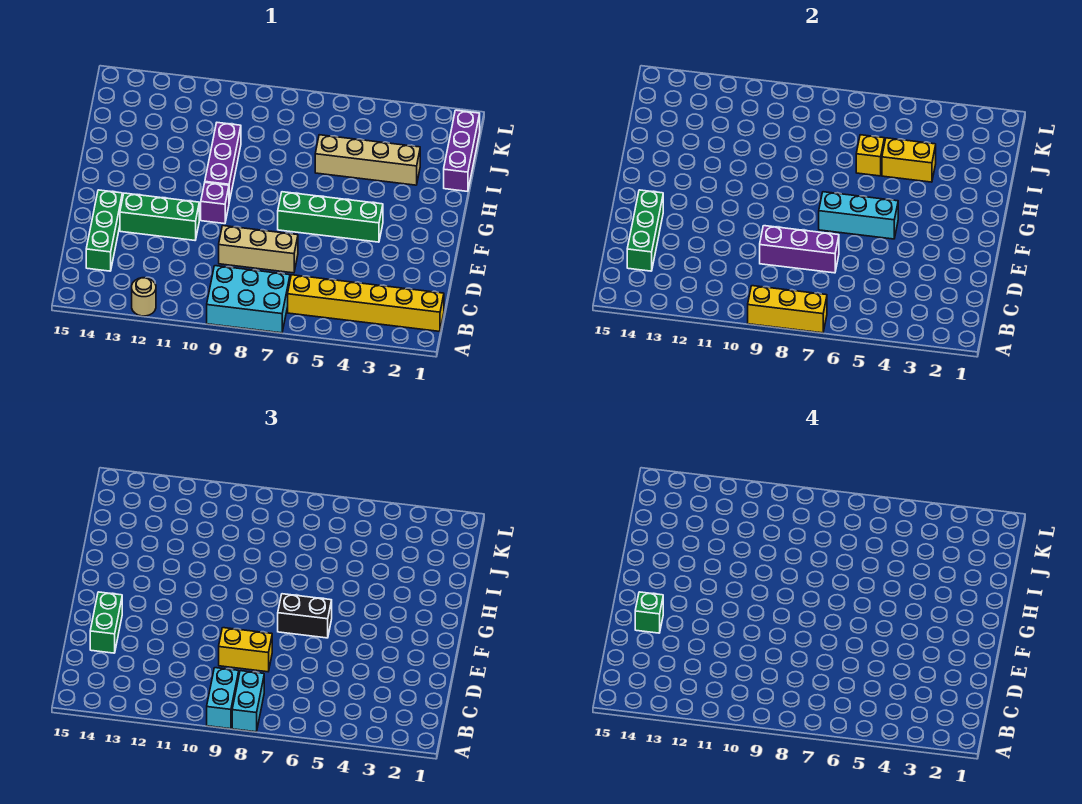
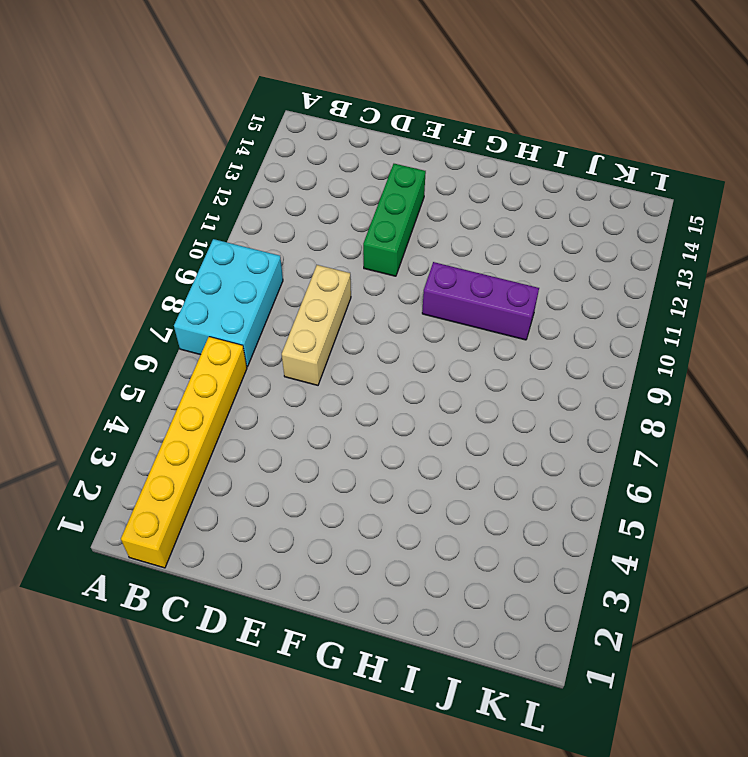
none -> tan round brick A12 level 1
none -> green brick C14:E14 level 1
none -> green brick F4:F7 level 1

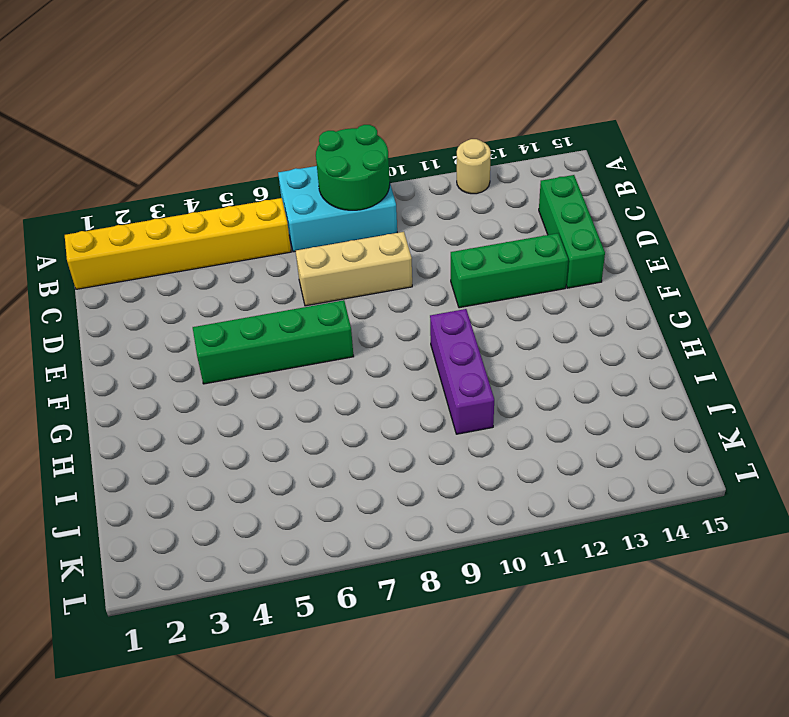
green round brick A8:B9 level 2 -> yellow brick A7:A9 level 2
none -> purple brick F10 level 1
none -> purple brick I1:K1 level 1
none -> tan brick I3:I6 level 1

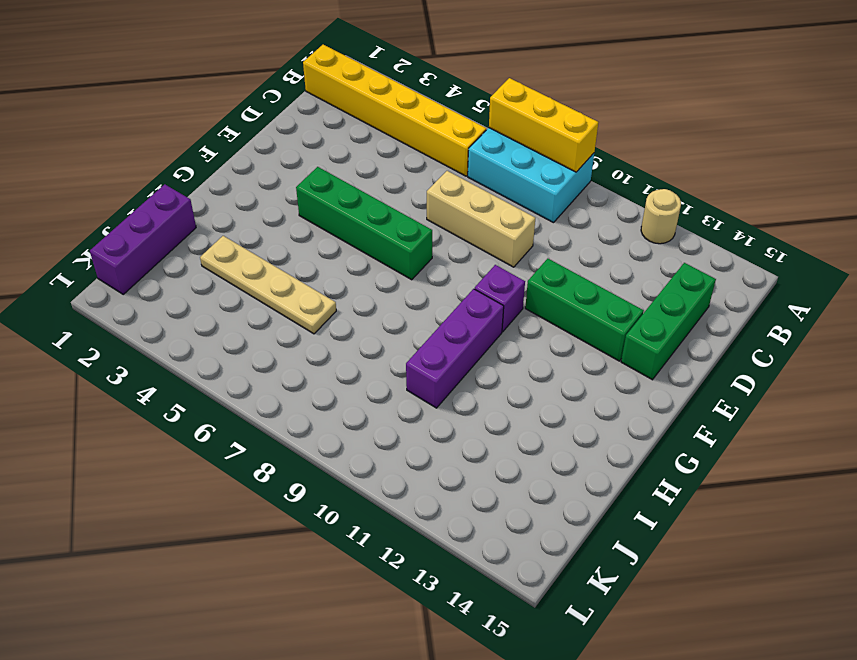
tan plate I3:I6 level 1 -> tan brick I3:I6 level 1
none -> green brick C14:E14 level 2
none -> purple brick D7:D9 level 2
none -> cyan brick F5:F7 level 2

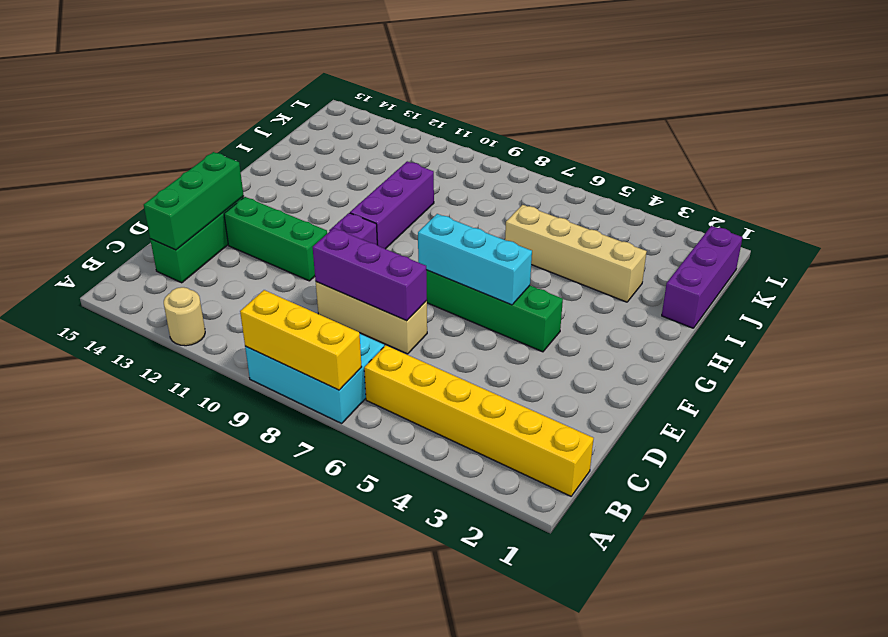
none -> yellow brick I4:I5 level 2
none -> yellow brick I6 level 2
none -> cyan brick A8:B8 level 3

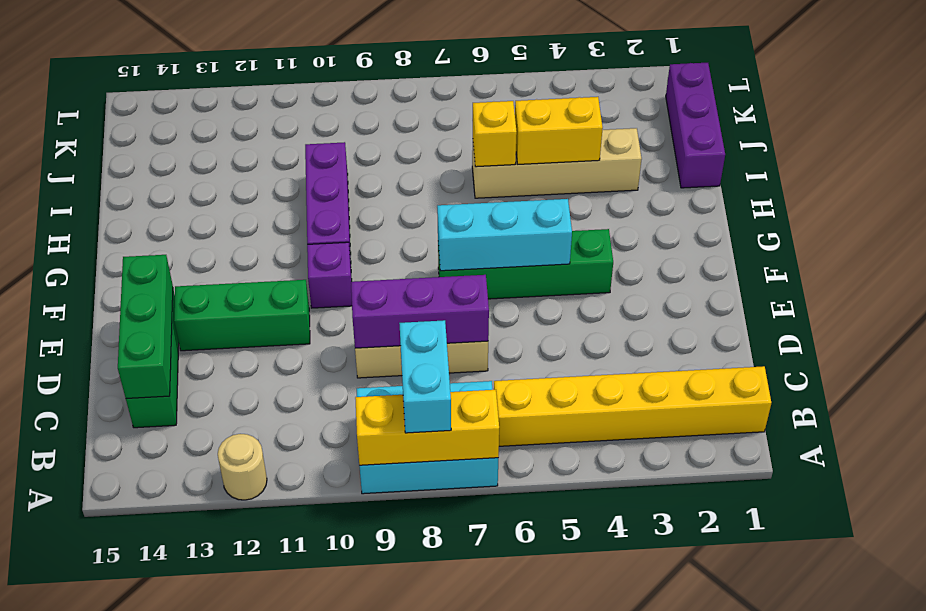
none -> cyan brick A9:B9 level 3
none -> yellow brick D8:D9 level 3
none -> green brick D14:E14 level 3

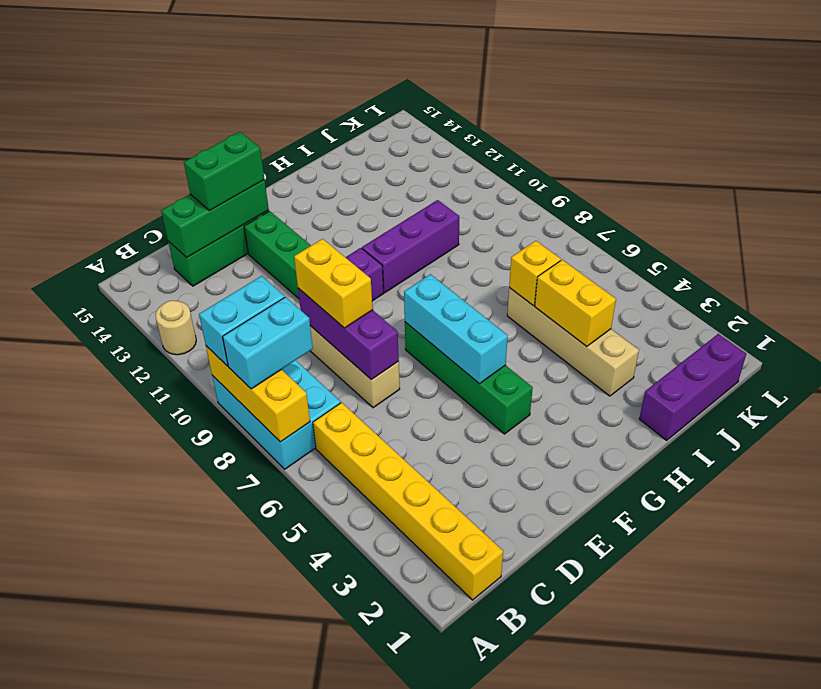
none -> black brick F6:F7 level 3
none -> green brick E14 level 4

